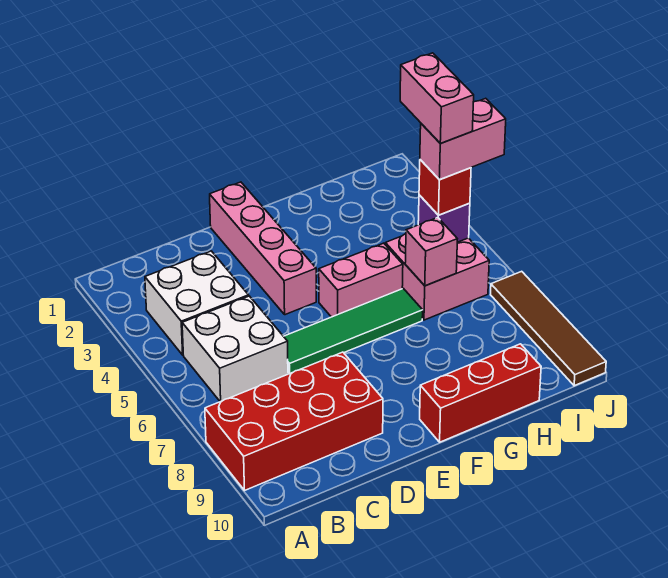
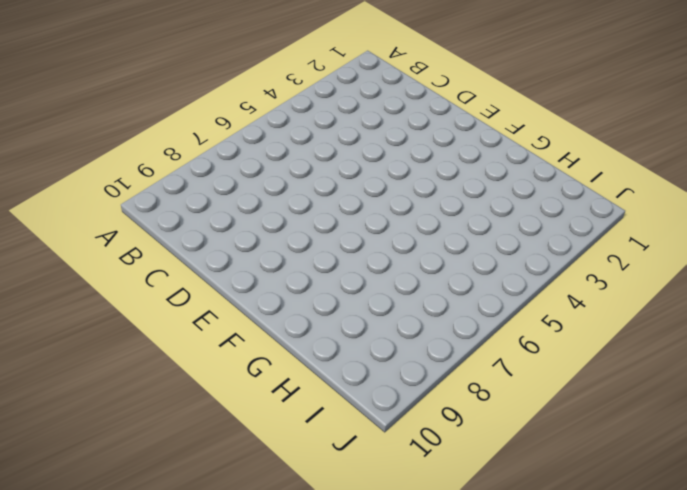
none -> red brick A8:D9 level 1
none -> white brick B3:C4 level 1
none -> white brick B5:C6 level 1

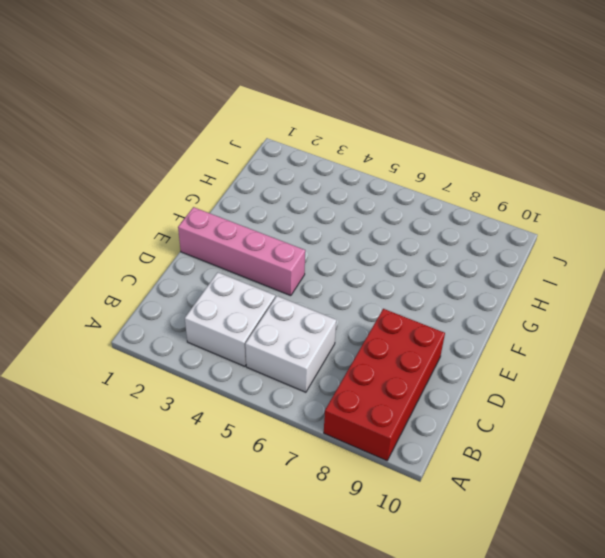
none -> green tile D6:G6 level 1
none -> pink brick F5:G5 level 1
none -> red brick F10:H10 level 1

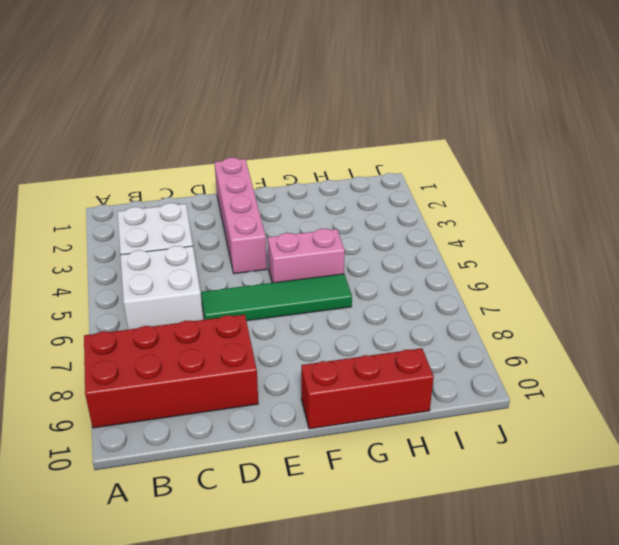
none -> pink brick H5:I6 level 1
none -> brown tile J7:J10 level 1
none -> pink brick H6 level 2

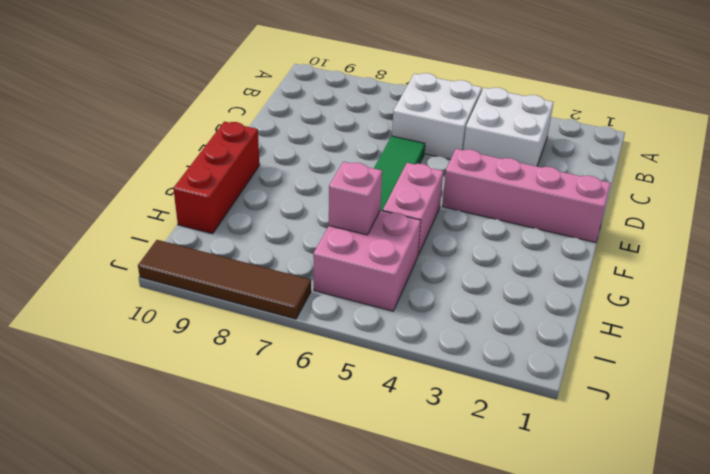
none -> red brick A8:D9 level 1
none -> purple brick I5 level 2
none -> red brick I5 level 3

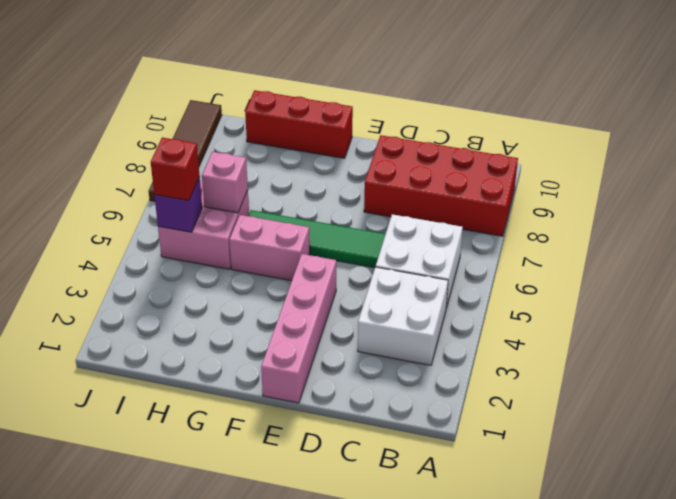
none -> pink brick I5:J5 level 4
none -> pink brick I4:I5 level 5

